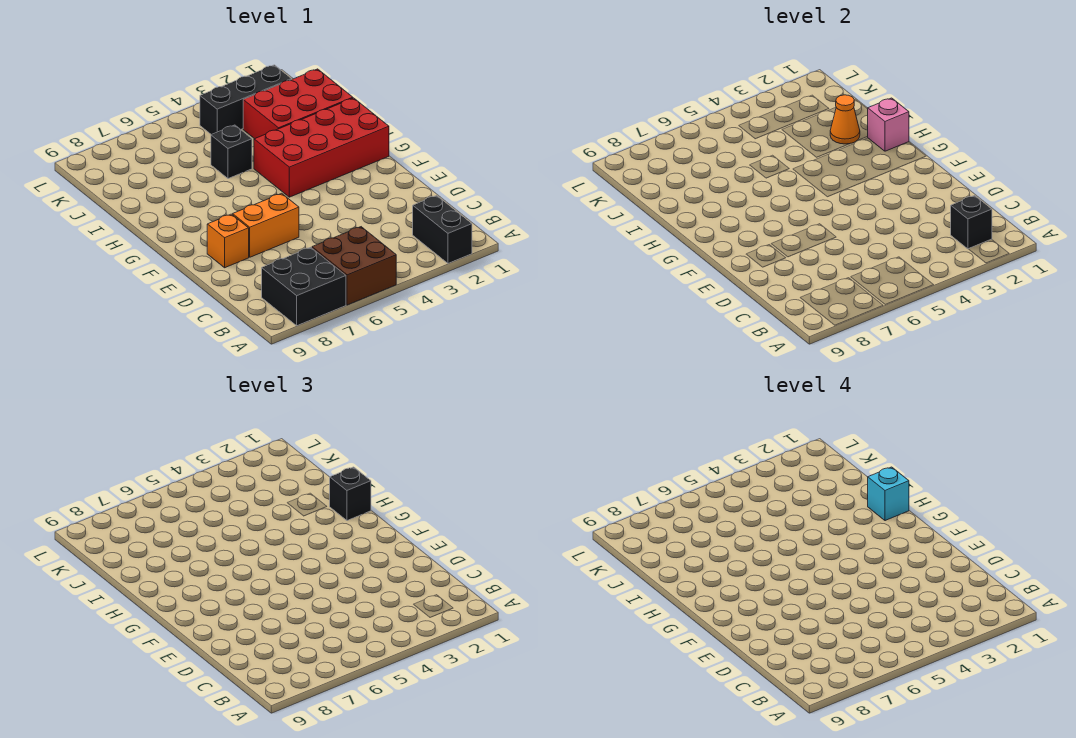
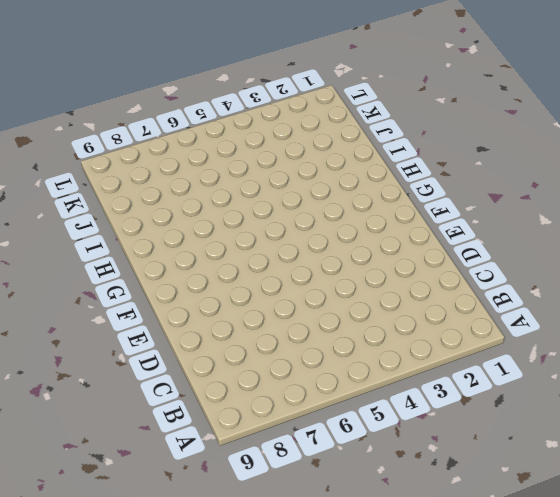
none -> black brick A2:B2 level 1
none -> brown brick A5:B6 level 1
none -> black brick A7:B8 level 1

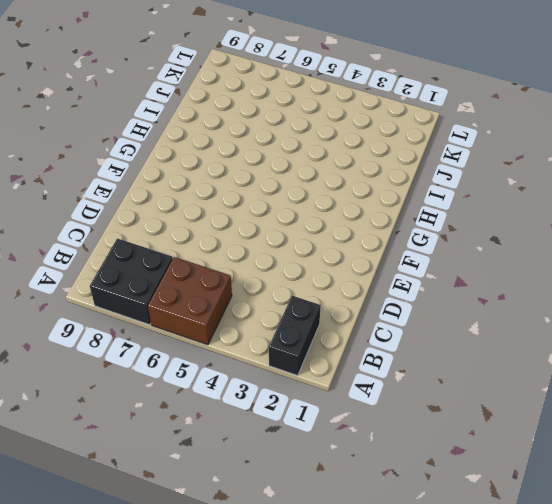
none -> orange brick E6:E7 level 1
none -> orange brick E8 level 1
none -> red brick G1:H4 level 1

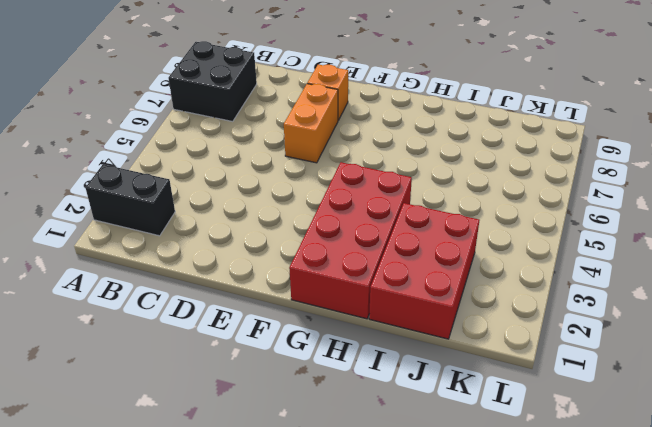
none -> brown brick A5:B6 level 1
none -> black brick I5 level 1
none -> black brick K2:K4 level 1

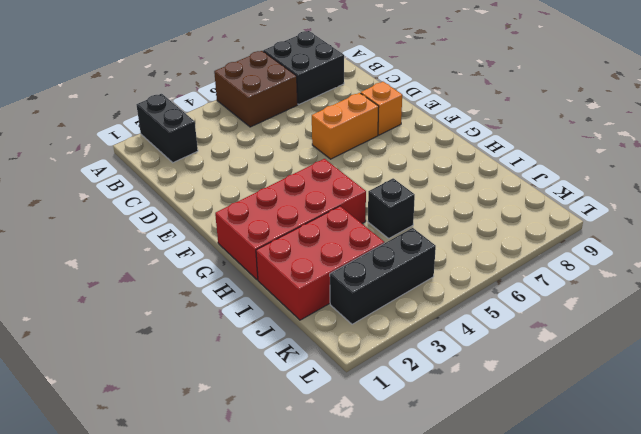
none -> black brick B2 level 2
none -> pink brick H1 level 2
none -> orange cone I2 level 2

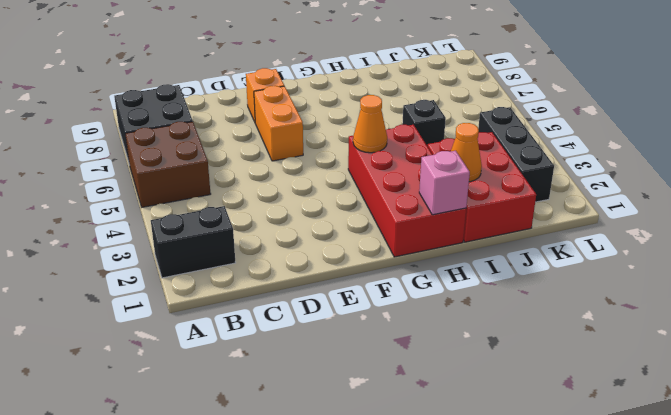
orange cone G4 level 2 -> none
none -> black brick B2 level 2
none -> black brick H1 level 3
none -> cyan brick H1 level 4

